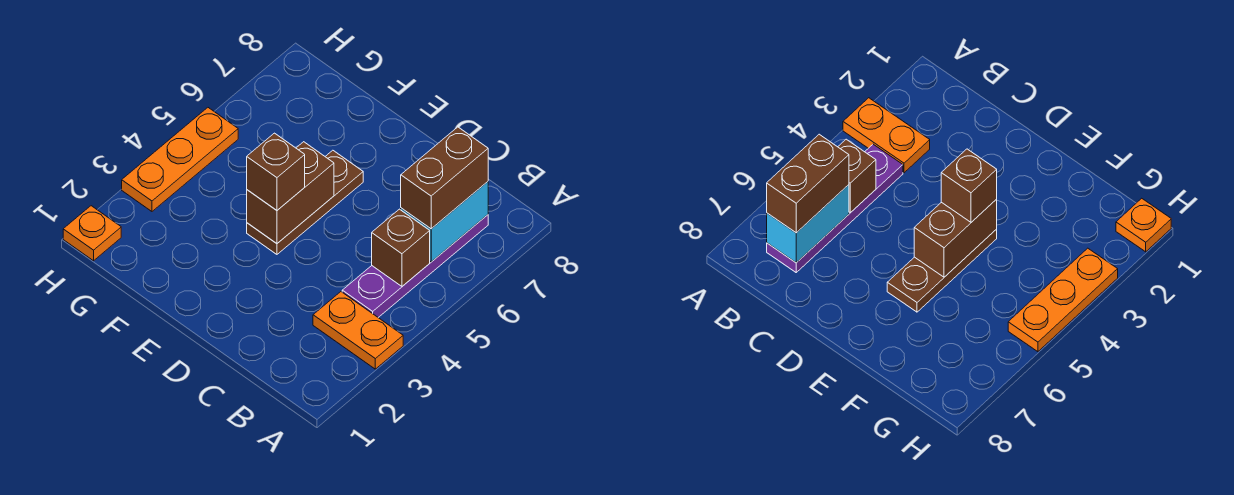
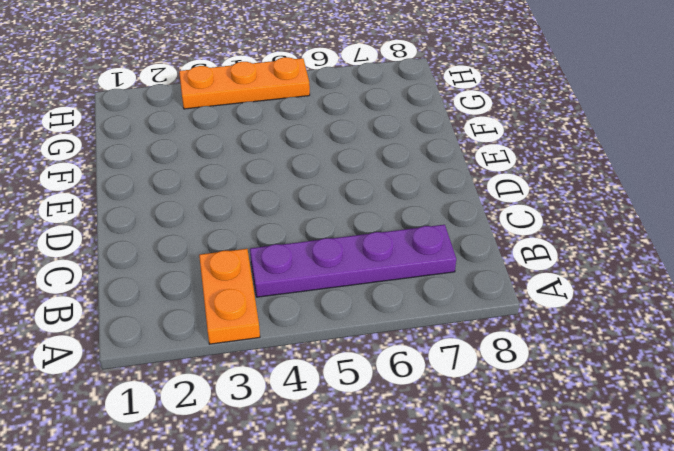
none -> brown plate E4:E6 level 1
none -> orange plate H1 level 1

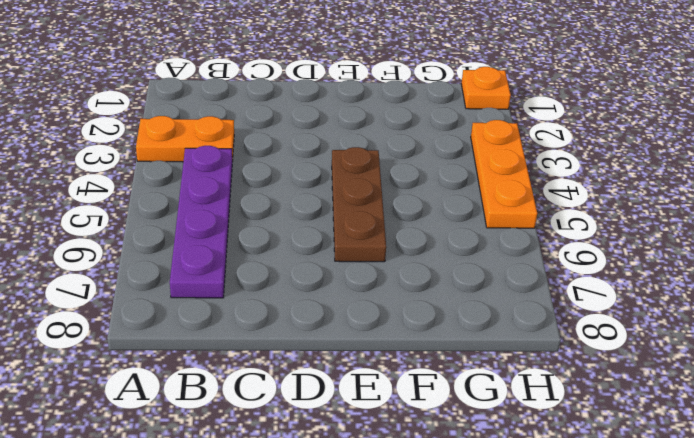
none -> brown brick B5 level 2
none -> cyan brick B6:B7 level 2

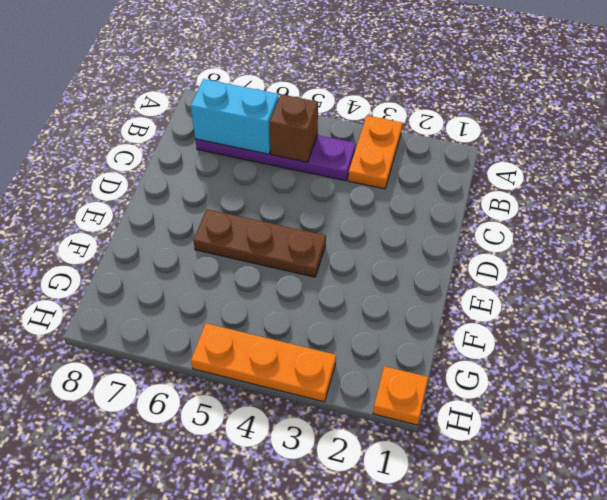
none -> brown brick E4:E5 level 2
none -> brown brick B6:B7 level 3

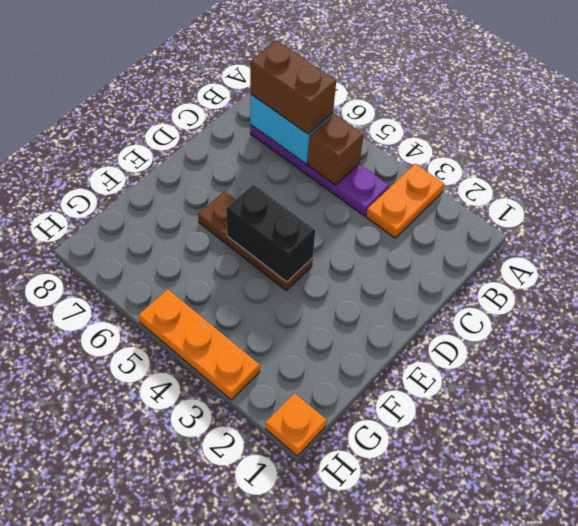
black brick E4:E5 level 2 -> brown brick E4:E5 level 2
none -> brown brick E4 level 3

